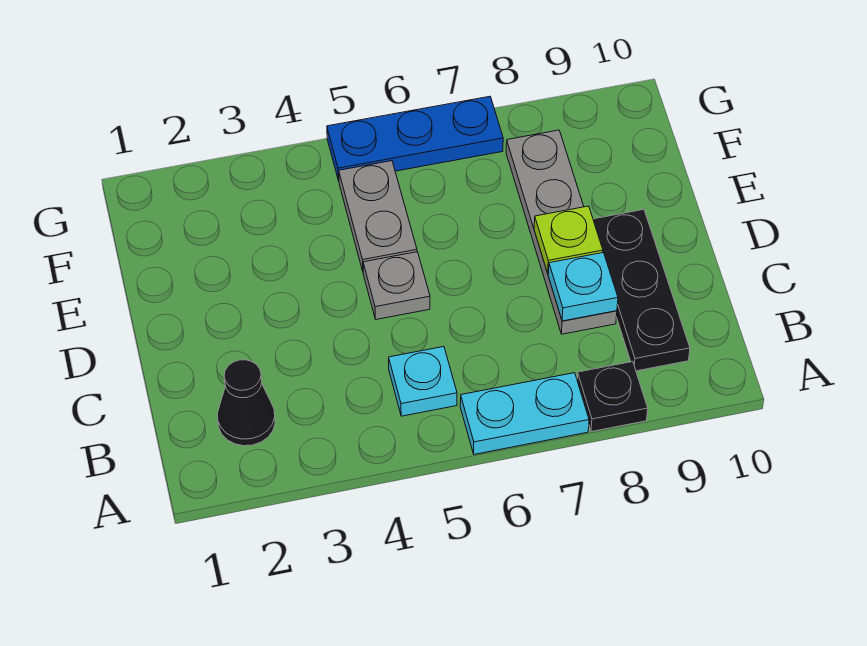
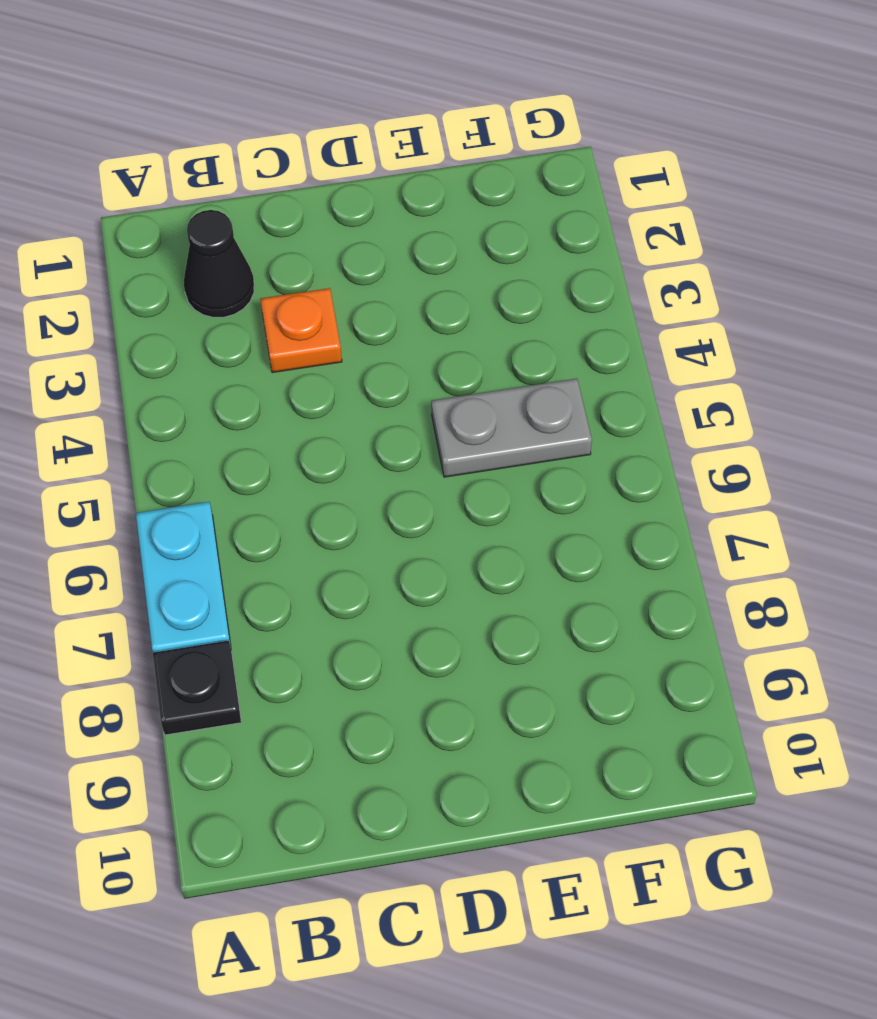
orange plate C3 level 1 -> none
none -> cyan plate B5 level 1
none -> black plate B9:D9 level 1

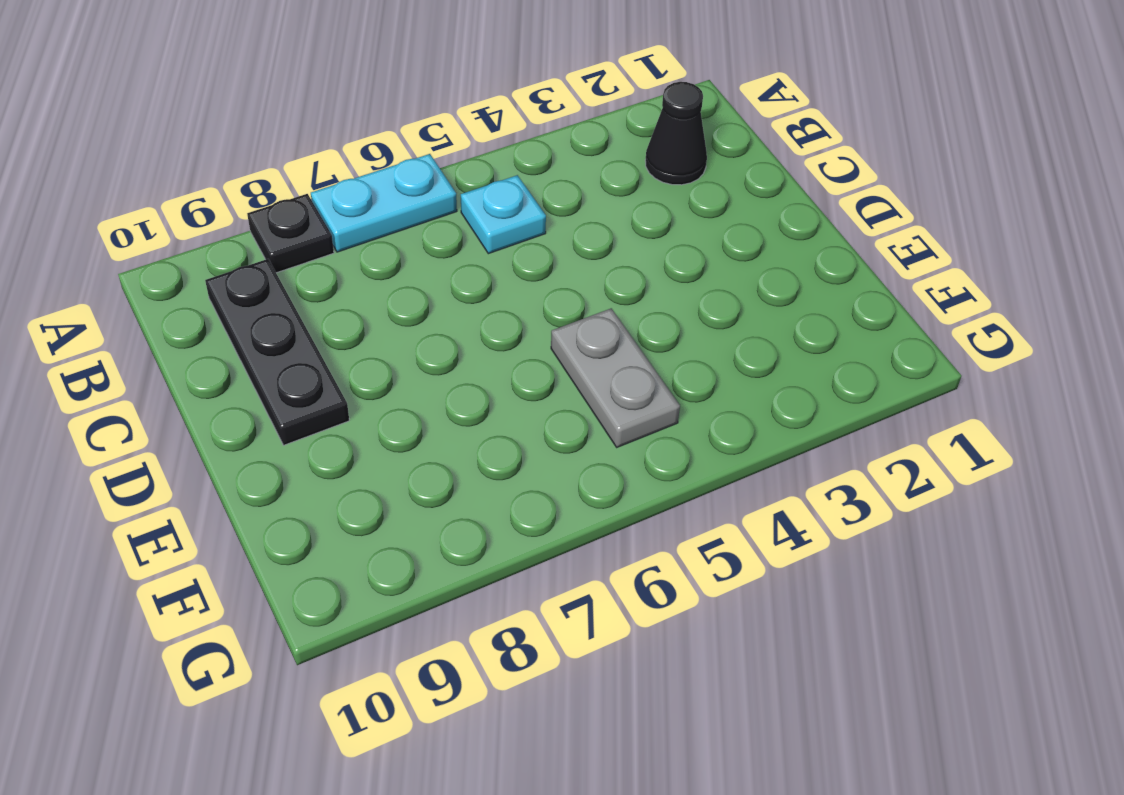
none -> grey plate C8:F8 level 1
none -> grey plate D5 level 1

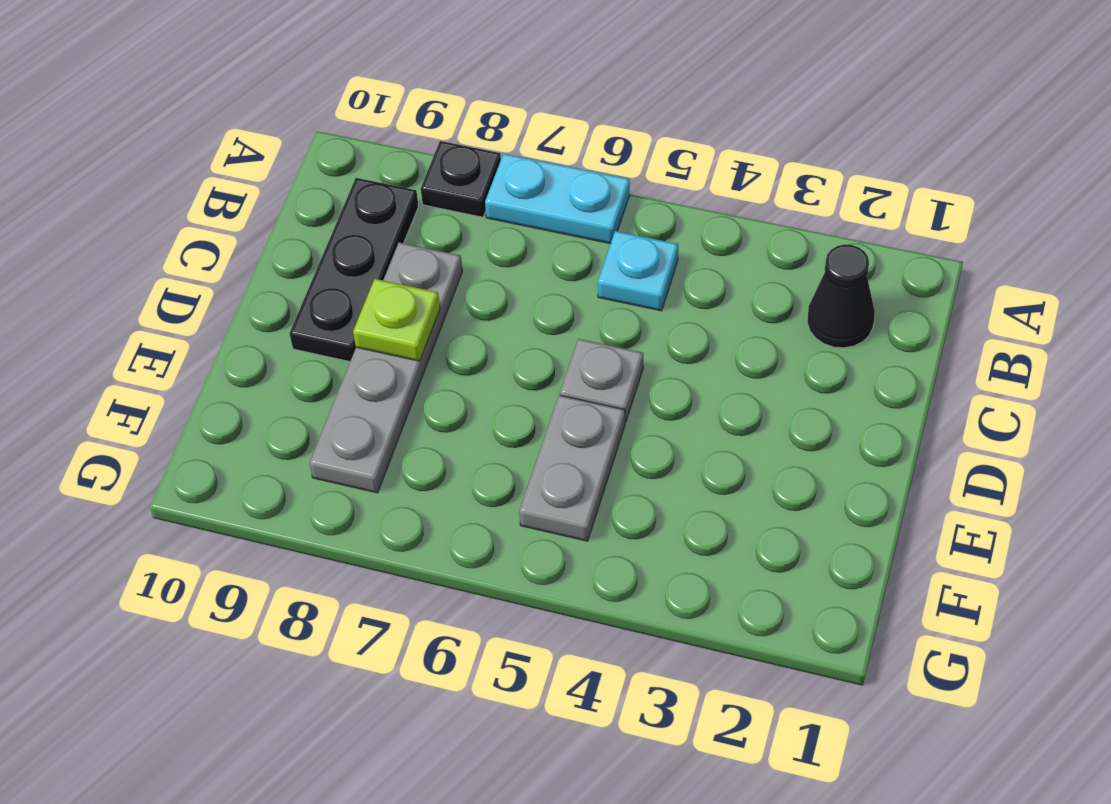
none -> blue plate G5:G7 level 1
none -> cyan plate C8 level 2

